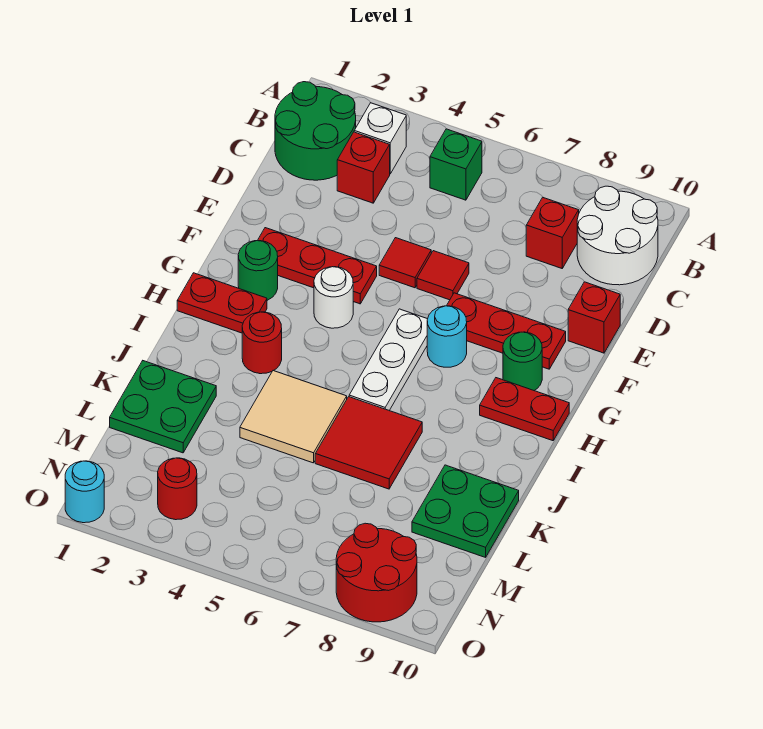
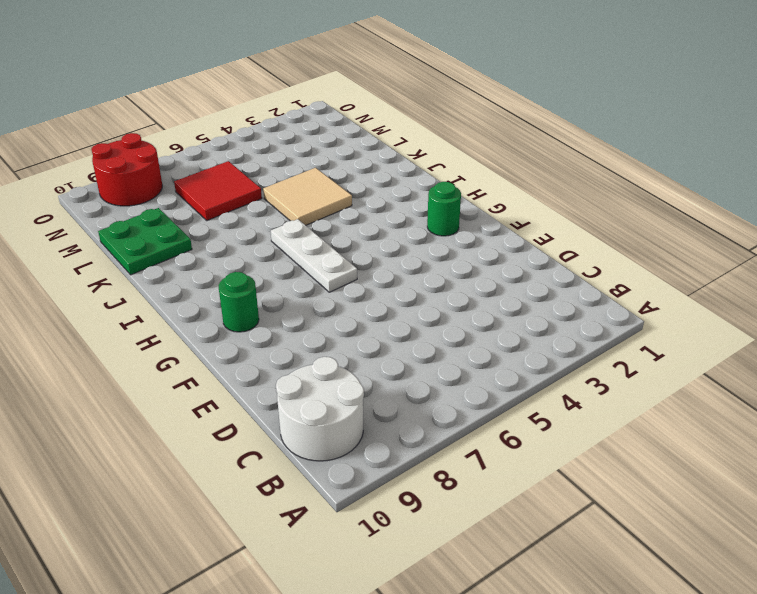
red tile L6:M7 level 1 -> red tile J6:K7 level 1
none -> green round brick B1:C2 level 1
none -> white brick B3 level 1
none -> green brick B5 level 1

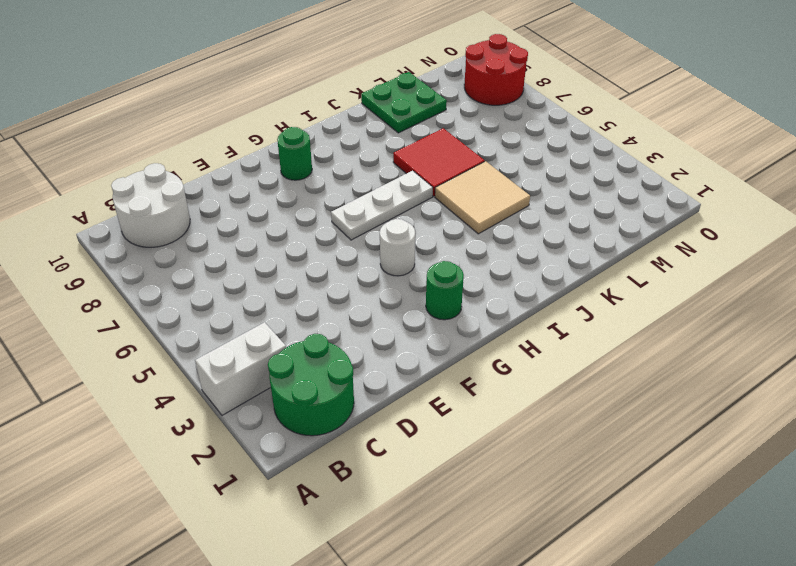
white brick A3:B3 level 1 -> white brick B3 level 1
none -> green brick B5 level 1
none -> red brick C3 level 1
none -> red brick C8 level 1

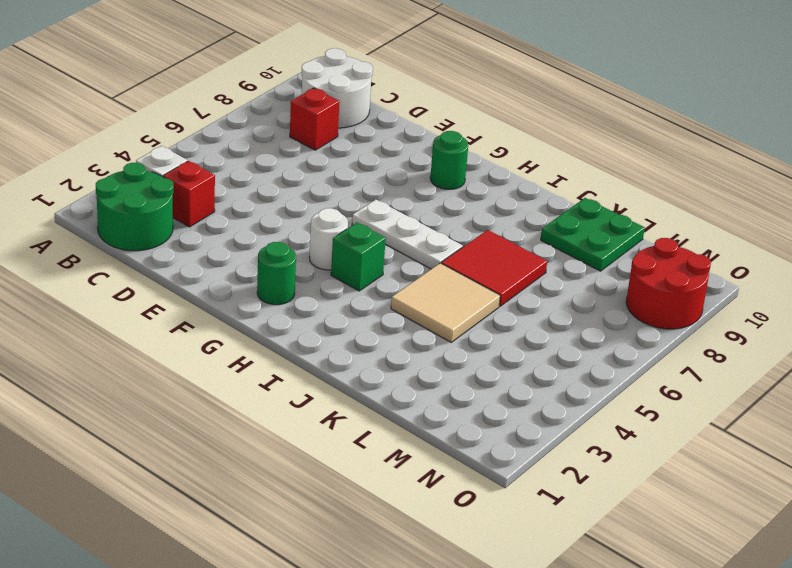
green brick H4 level 1 -> green brick B5 level 1
none -> red tile E5 level 1
none -> red tile E6 level 1
none -> red brick E10 level 1

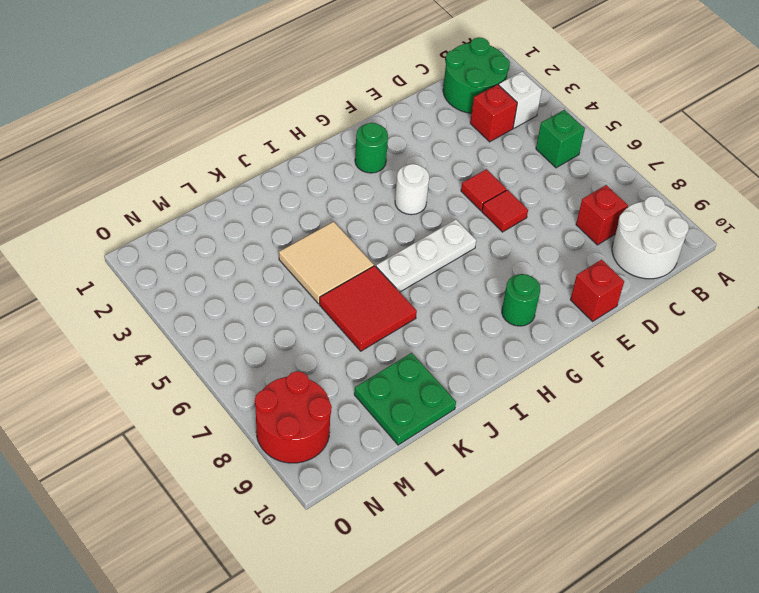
none -> red plate F2:F4 level 1
none -> red plate F7:F9 level 1
none -> cyan round brick G7 level 1

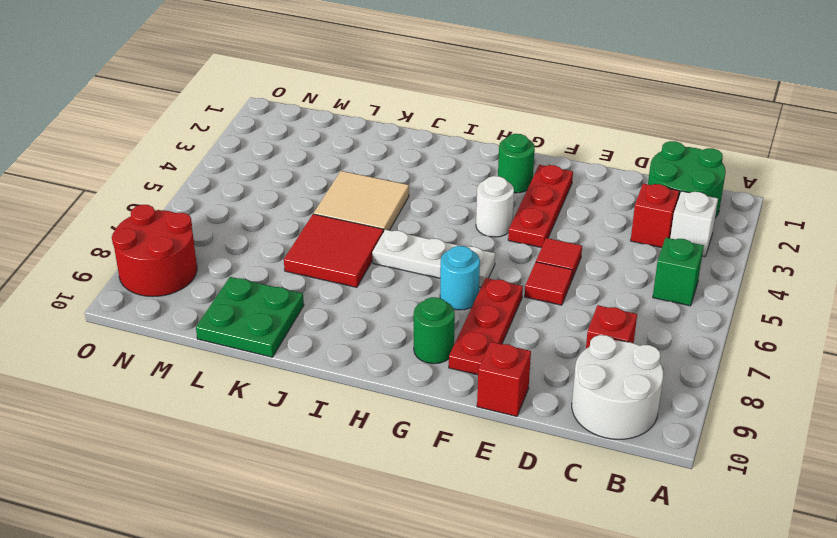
none -> red plate H1:H2 level 1
none -> red plate H9:H10 level 1
none -> red round brick I3 level 1

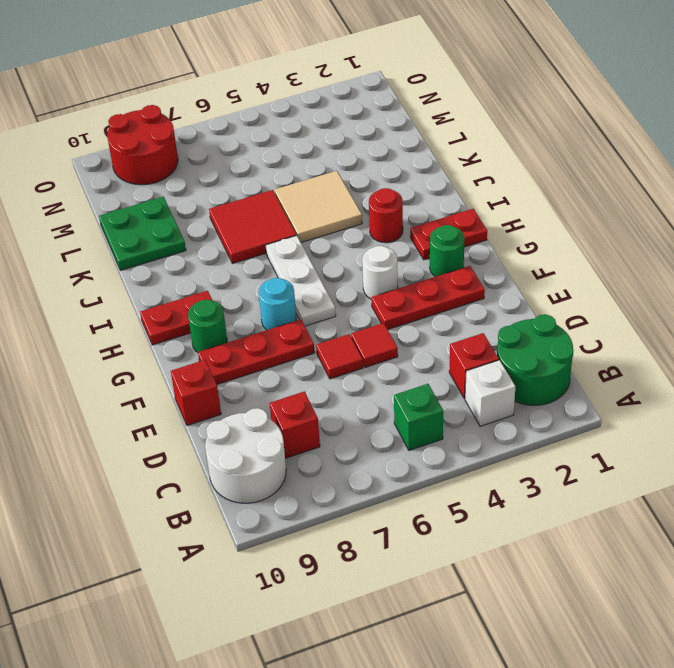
none -> green plate K1:L2 level 1
none -> red round brick N3 level 1
none -> cyan round brick O1 level 1

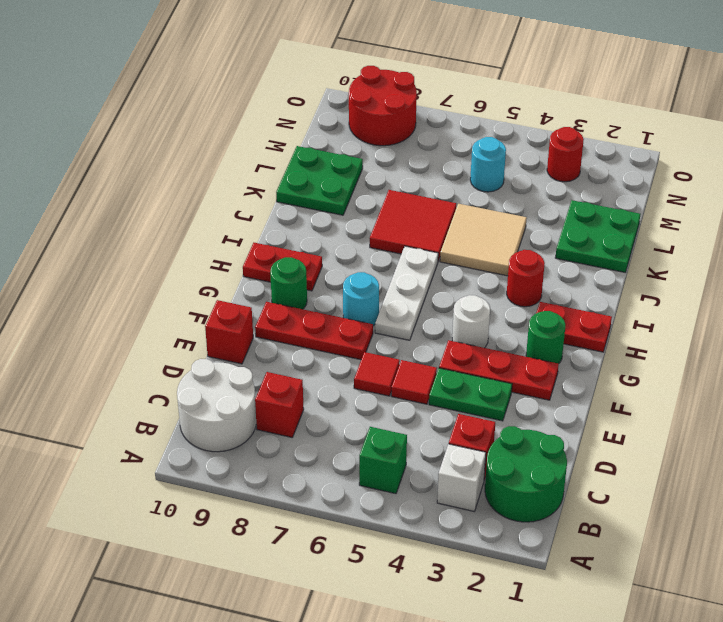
green plate E3:E4 level 1 -> none
cyan round brick M5 level 1 -> cyan round brick O1 level 1

